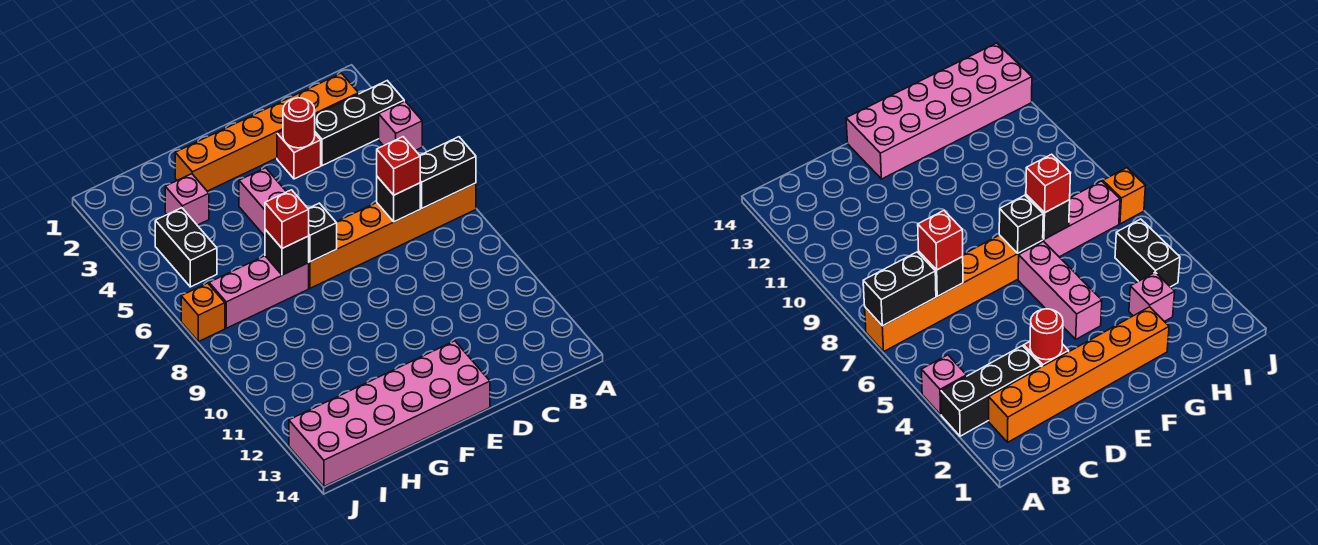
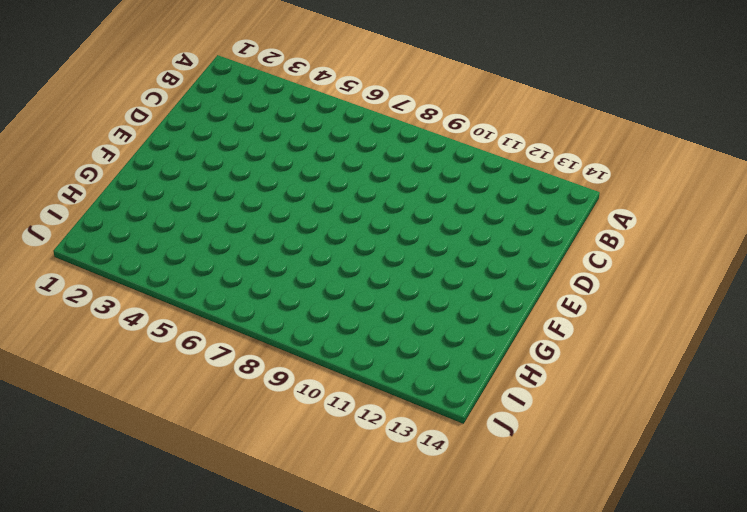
none -> black brick A3:C3 level 1
none -> pink brick A4 level 1
none -> orange brick A7:F7 level 1

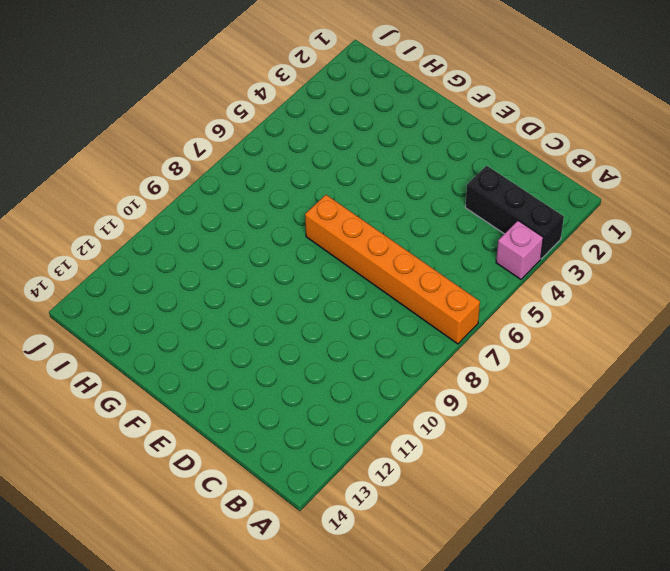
none -> orange brick B2:G2 level 1
none -> red brick D3 level 1
none -> pink brick E13:J14 level 1

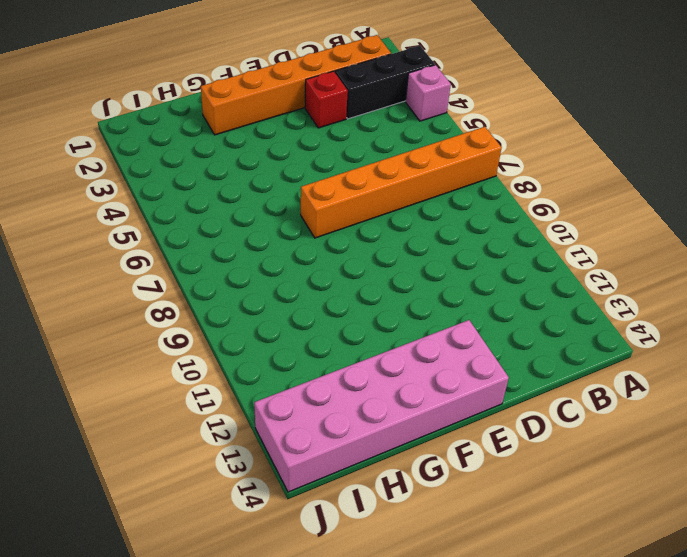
none -> pink brick F4:F6 level 1
none -> pink brick G7:I7 level 1
none -> pink brick H3 level 1

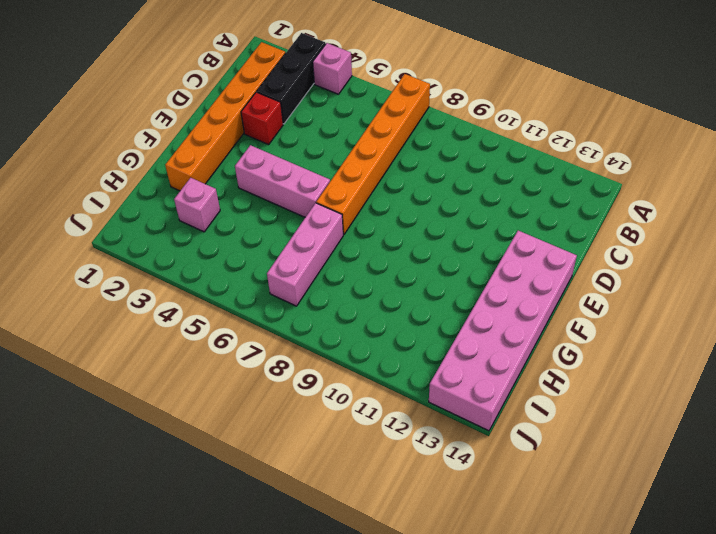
none -> black brick I4:I5 level 1
none -> orange brick J7 level 1
none -> black brick A7:B7 level 2

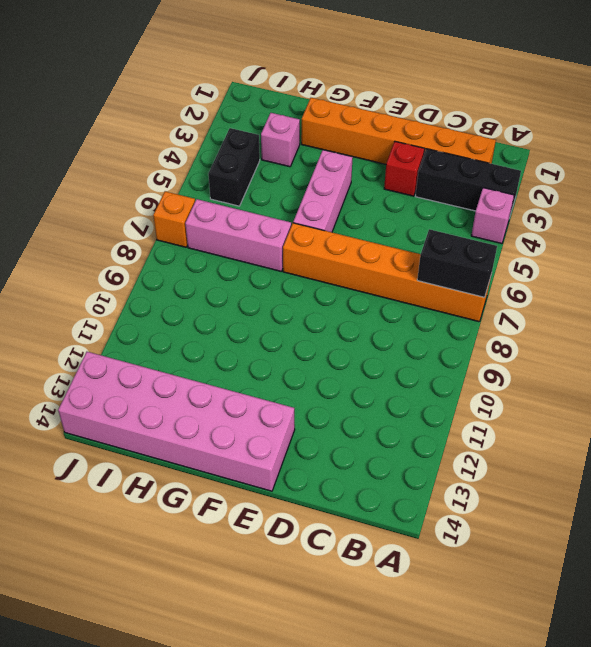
none -> black brick C7 level 2
none -> red round brick D3 level 2
none -> black brick F7 level 2

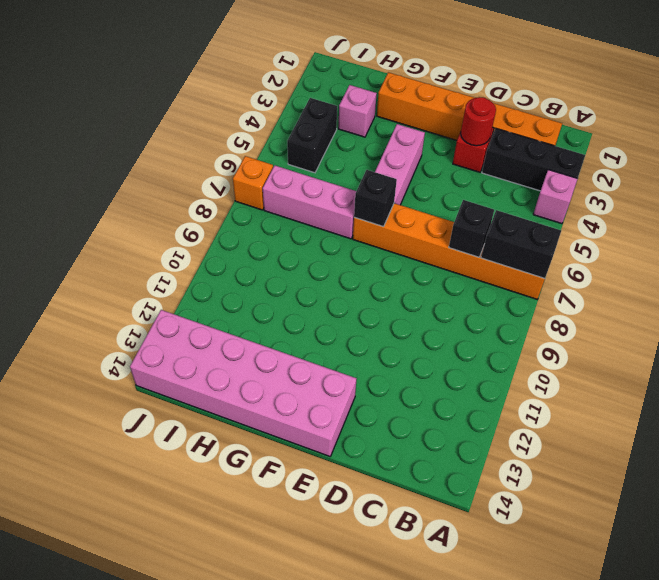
none -> black brick G7 level 2
none -> red brick C7 level 3
none -> red brick G7 level 3

